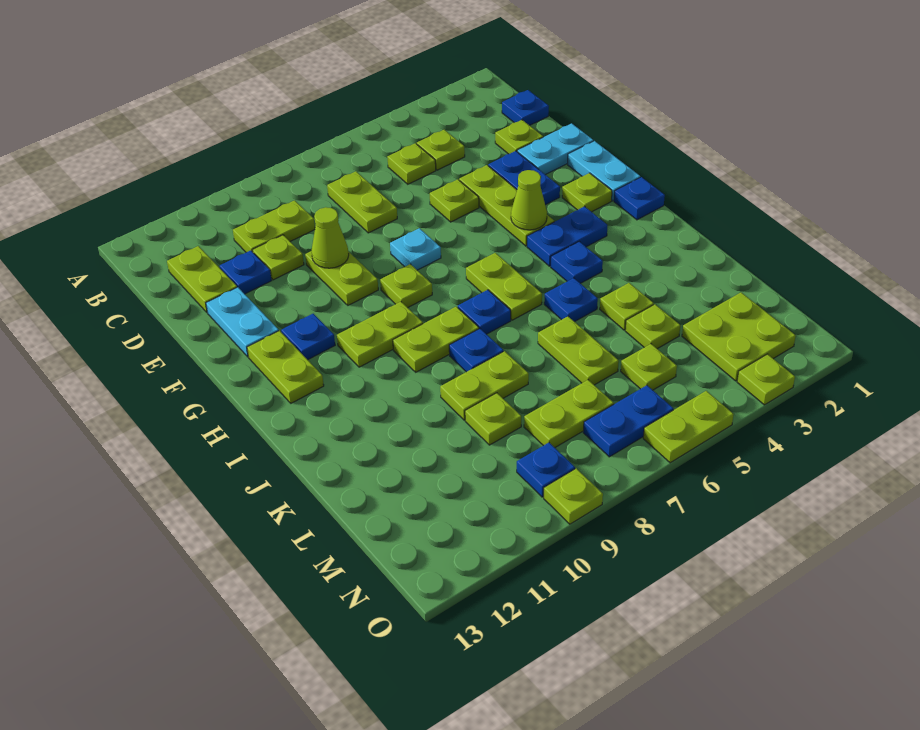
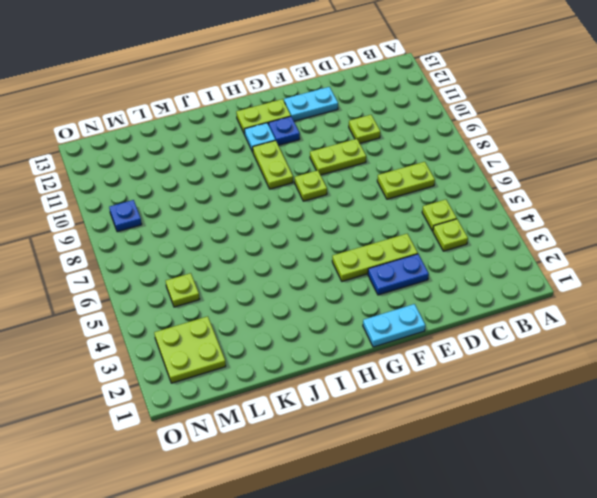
cyan plate H11 level 1 -> cyan plate F7 level 1
none -> blue plate C1 level 1
none -> lime plate C9:C10 level 1
none -> lime plate C12:D12 level 1
none -> lime plate D2 level 1

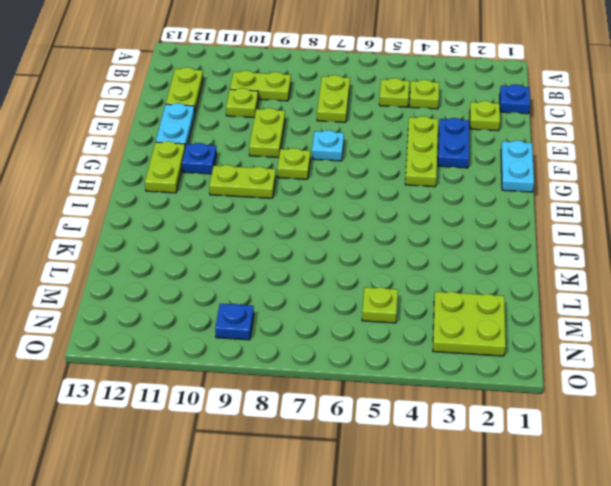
none -> blue plate D11 level 1
none -> cyan plate E1:E2 level 1
none -> lime plate E5 level 1
none -> lime plate G2 level 1

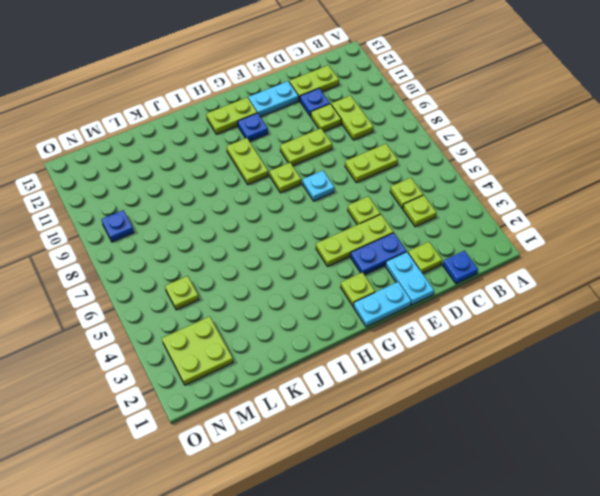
none -> blue plate H1 level 1
none -> blue plate H3:H4 level 1
none -> lime plate H6:I6 level 1
none -> blue plate I4 level 1

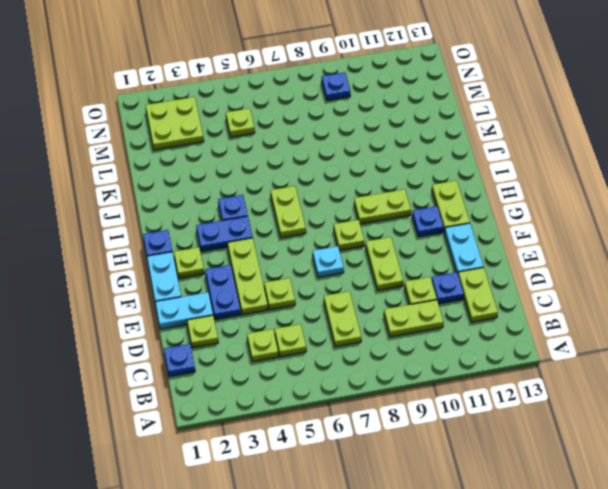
none -> blue plate I7 level 1
none -> lime plate I8:I9 level 1
none -> blue plate J5 level 1
none -> blue plate J8 level 1

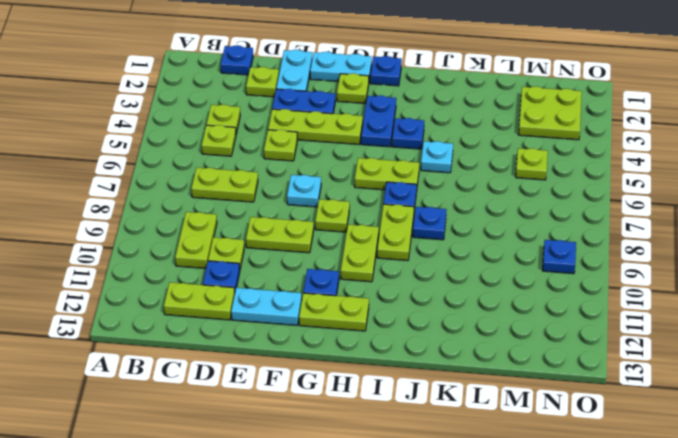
cyan plate J5 level 1 -> blue plate J5 level 1
none -> lime plate K4 level 1
none -> lime plate K6:L6 level 1
none -> lime plate K8:K9 level 1
none -> lime plate L4 level 1

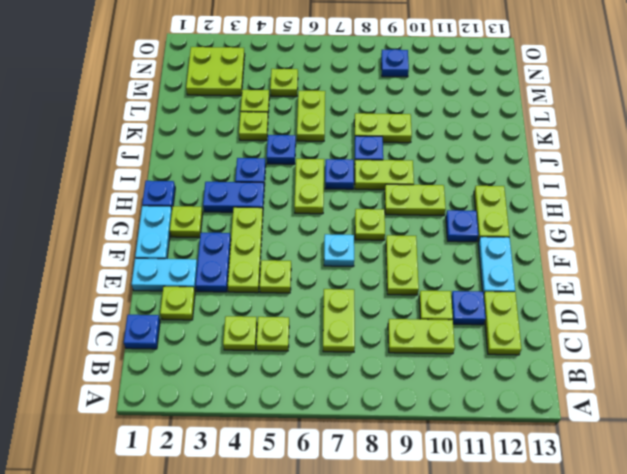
none -> lime plate L9 level 1
none -> lime plate M7:M8 level 1
none -> blue plate N6:N7 level 1
none -> lime plate O3 level 1

